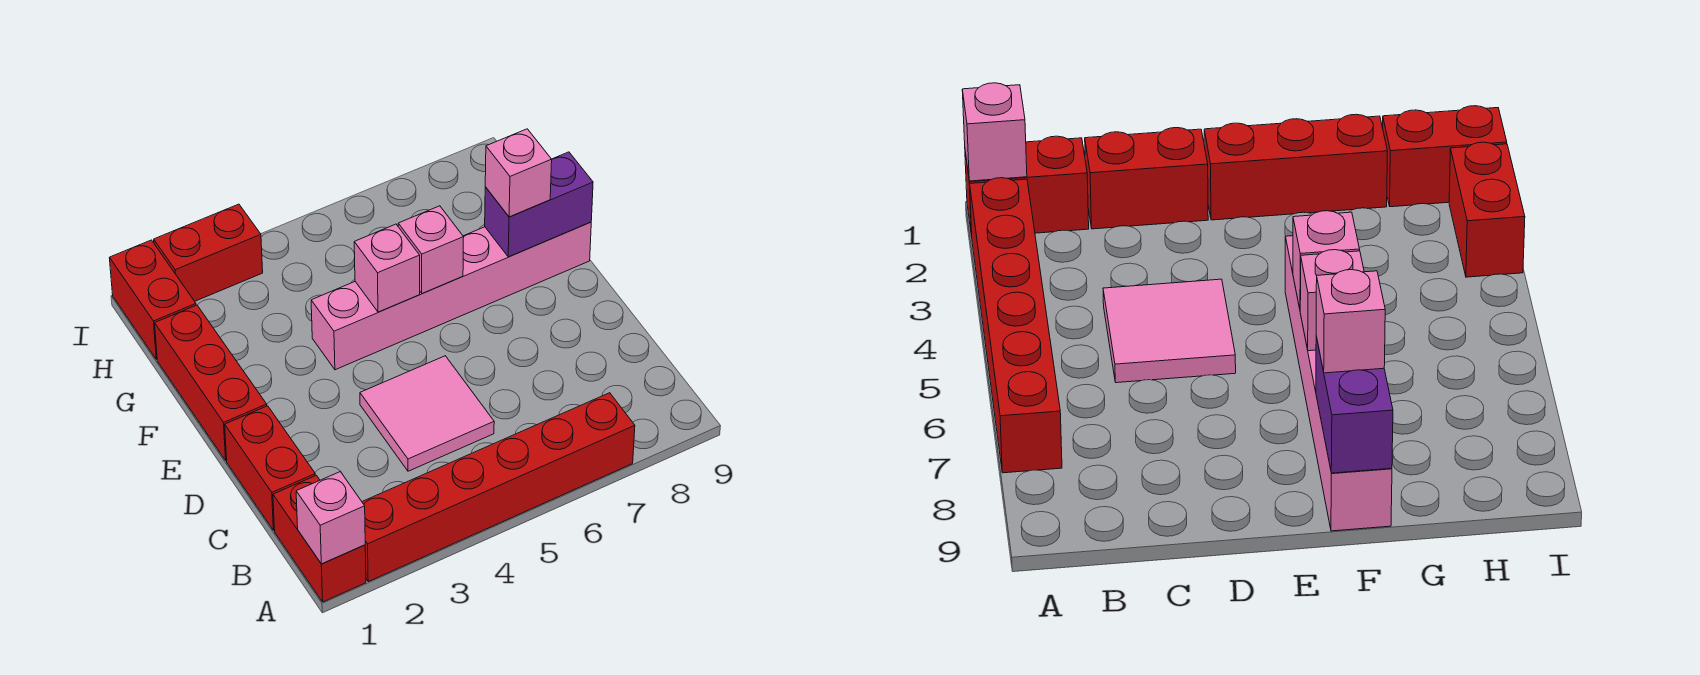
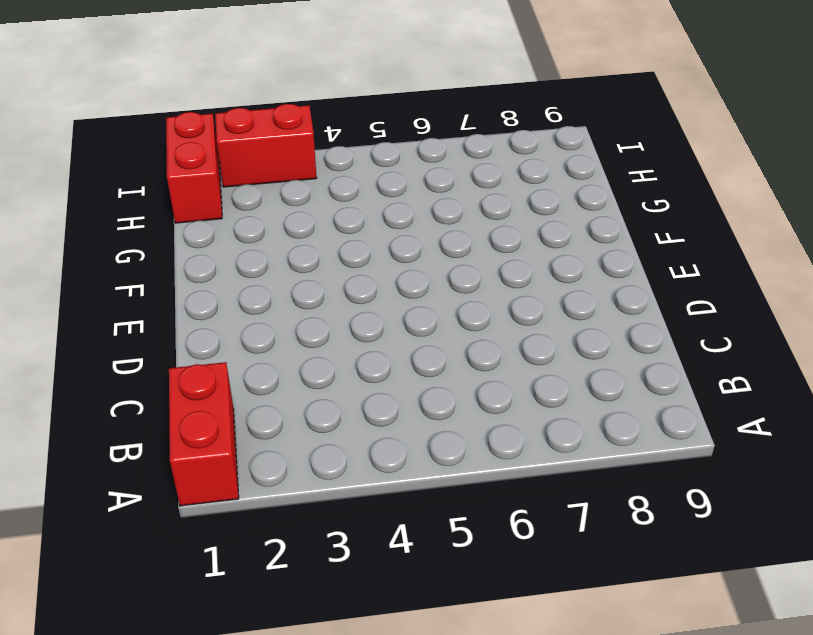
none -> red brick A2:A7 level 1
none -> red brick C1:D1 level 1
none -> pink tile C4:D5 level 1

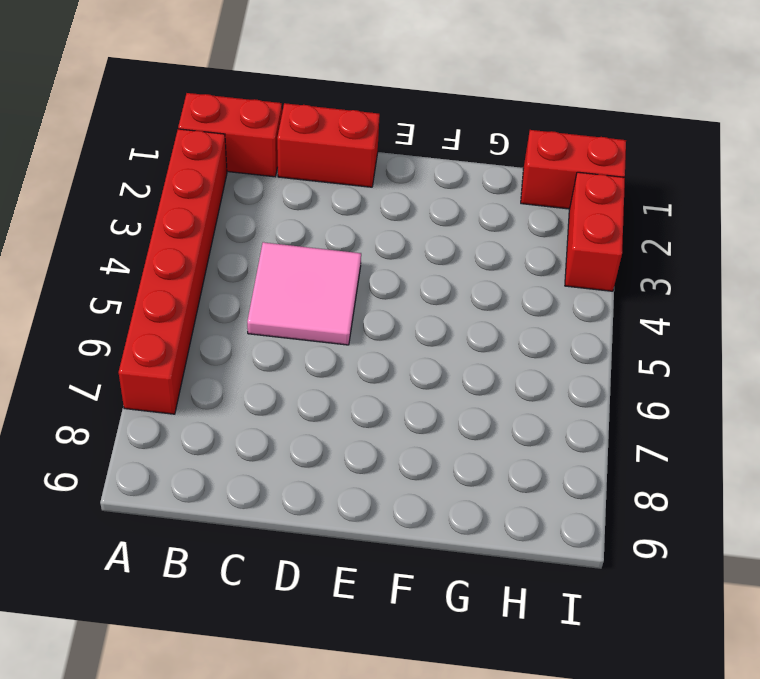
none -> red brick E1:G1 level 1
none -> pink brick F4:F9 level 1
none -> pink brick A1 level 2

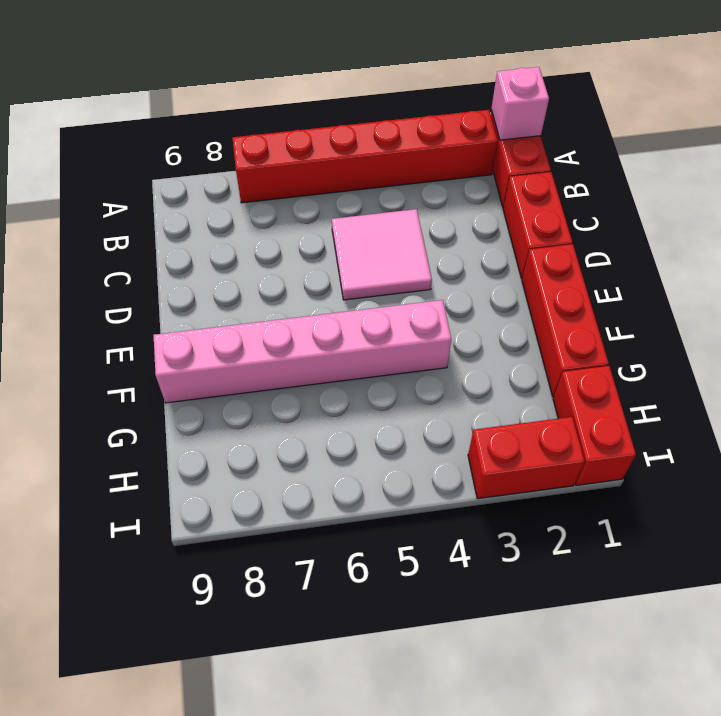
none -> pink brick F5 level 2
none -> pink brick F6 level 2
none -> purple brick F8:F9 level 2

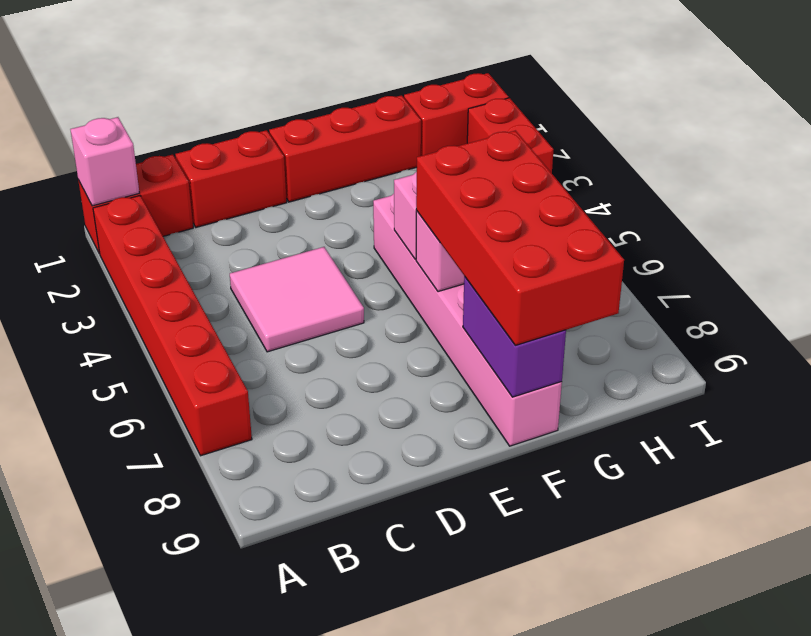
red brick F6:G9 level 3 -> pink brick F8 level 3

